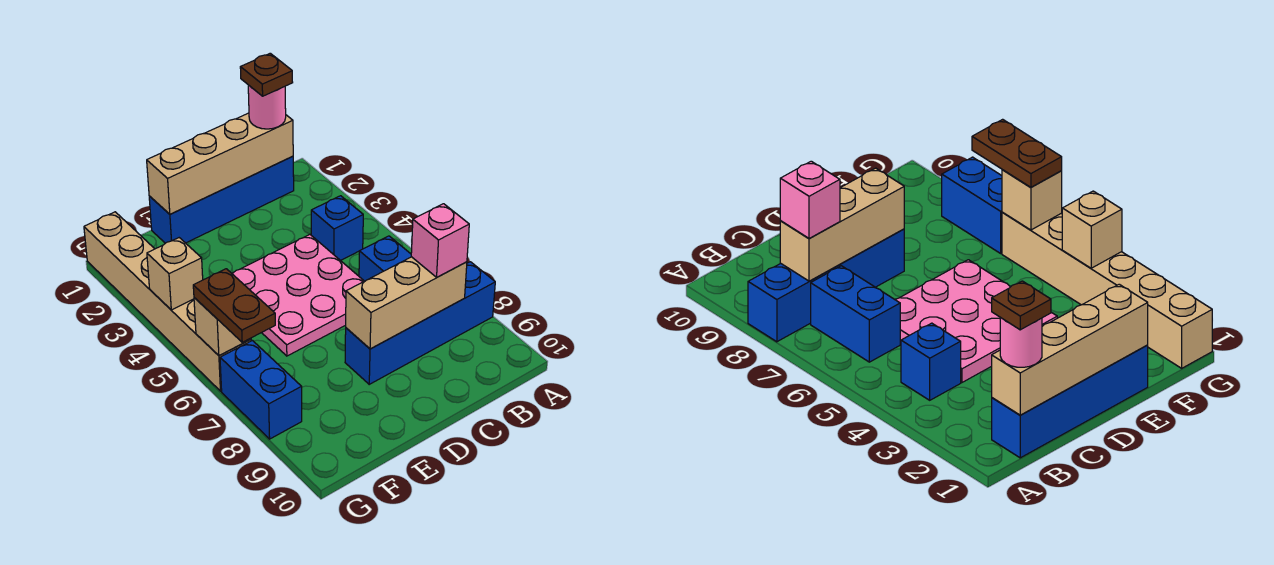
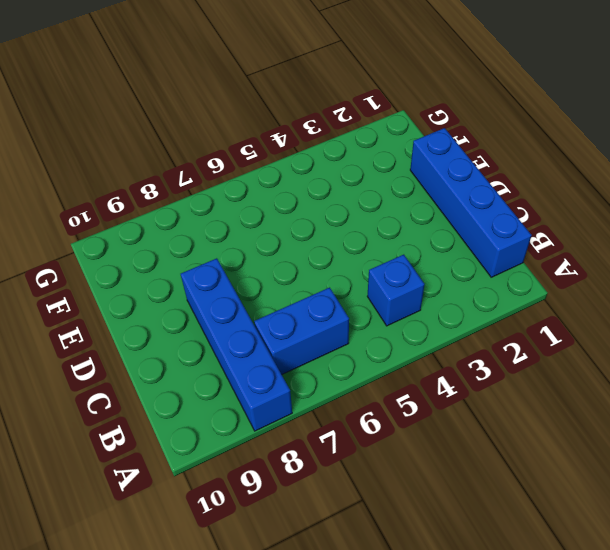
none -> pink plate C4:E6 level 1
none -> tan brick G1:G6 level 1
none -> blue brick G7:G8 level 1

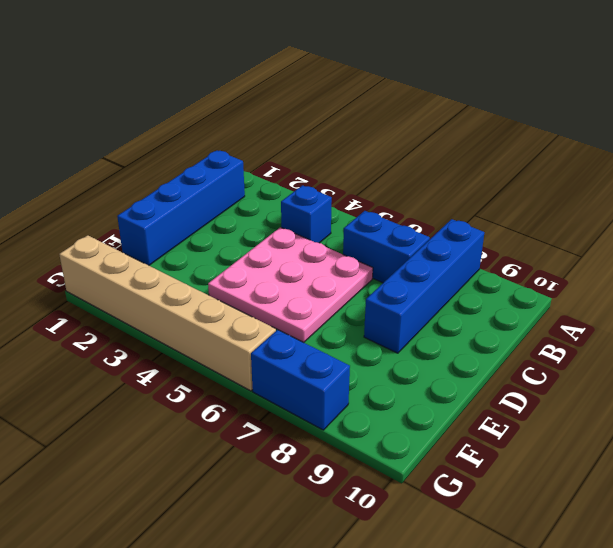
none -> tan brick B1:E1 level 2
none -> tan brick B8:D8 level 2
none -> tan brick G4 level 2

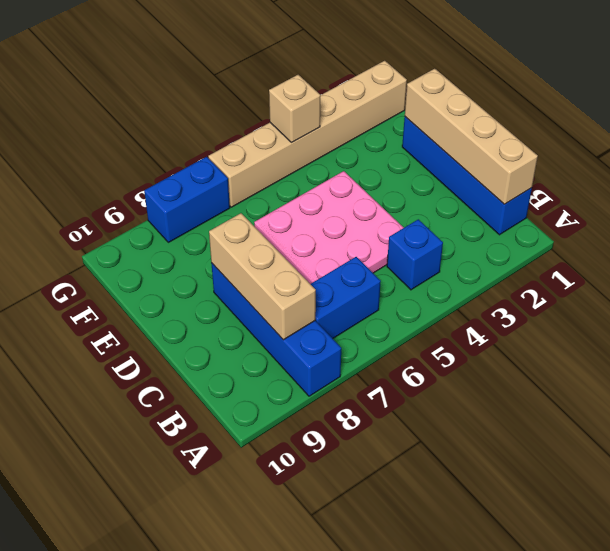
none -> tan brick G6 level 2
none -> pink round brick B1 level 3
none -> pink brick B8 level 3

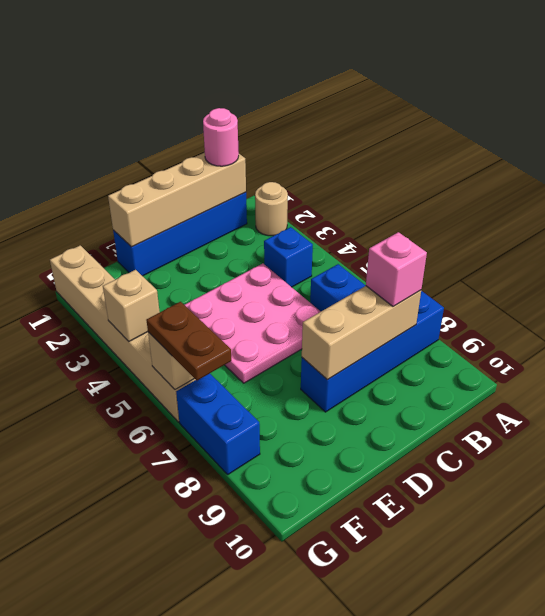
tan round brick A2 level 1 -> none
none -> brown plate B1 level 4

